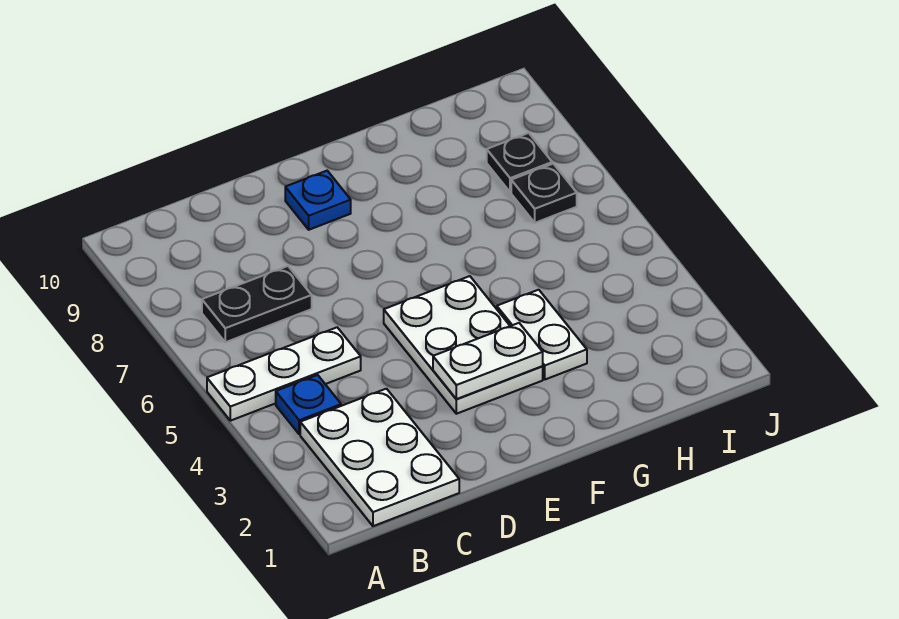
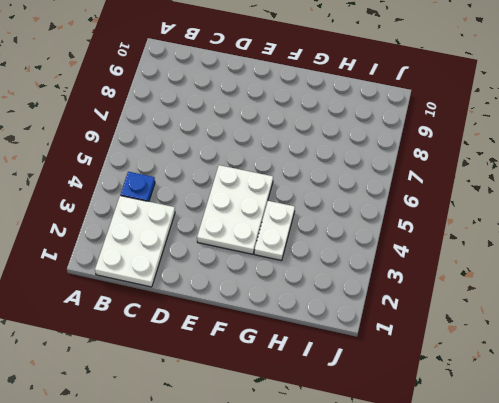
none -> white plate A5:C5 level 1
none -> black plate B7:C7 level 1

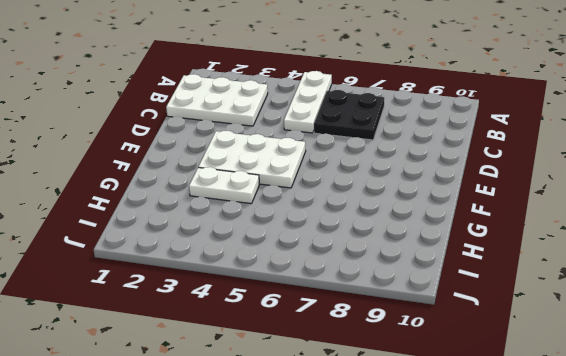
black plate B6:C7 level 1 -> black plate B7:C7 level 1
none -> blue plate B4 level 1
none -> blue plate E9 level 1

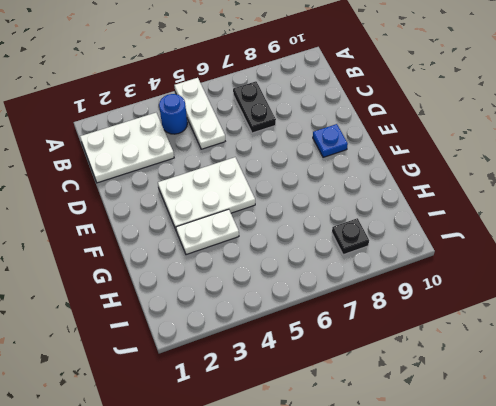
blue round brick B4 level 1 -> blue plate B4 level 1
none -> black plate I7 level 1
none -> white plate E3:F3 level 2

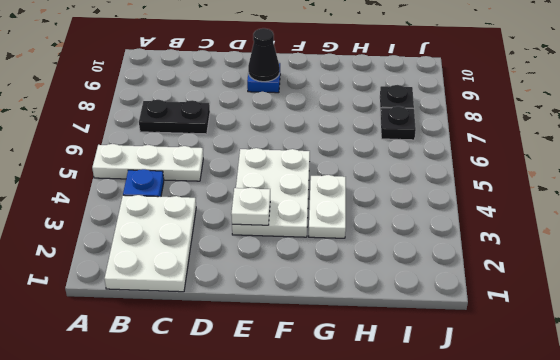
white plate E3 level 2 -> white plate E3:F3 level 2
black cone E9 level 2 -> none

